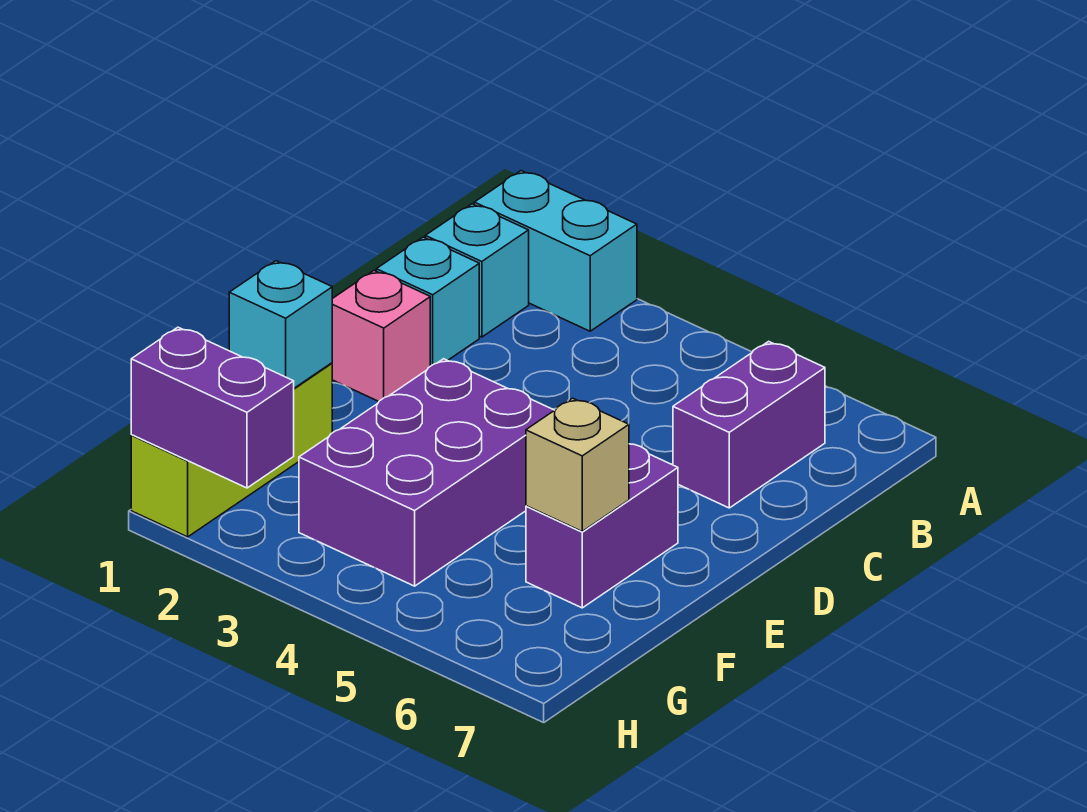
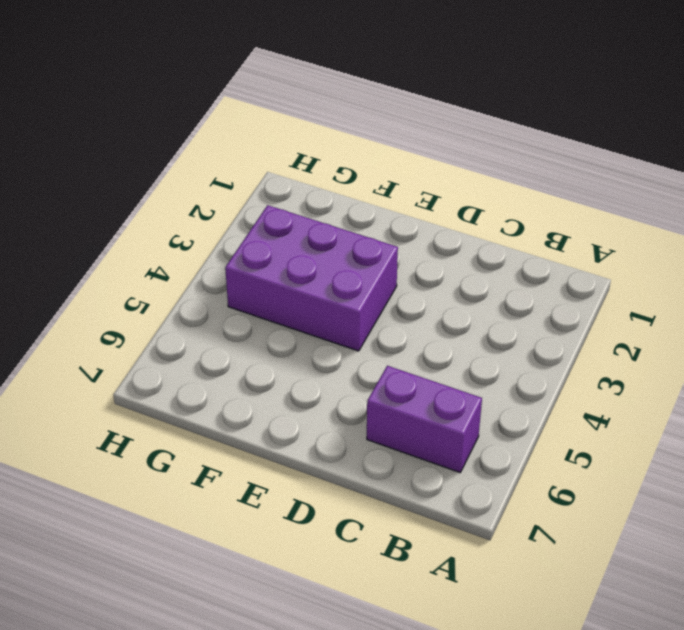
none -> cyan brick A1:A2 level 1
none -> cyan brick B1 level 1

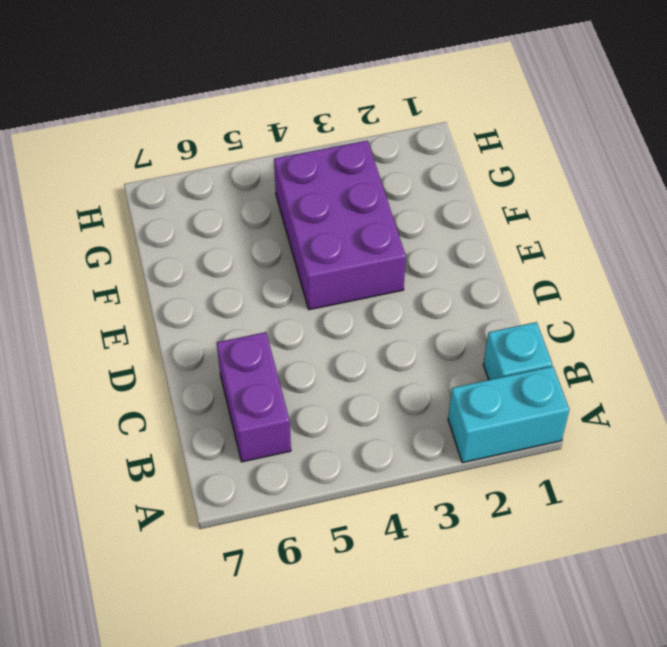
none -> cyan brick C1 level 1
none -> pink brick D1 level 1

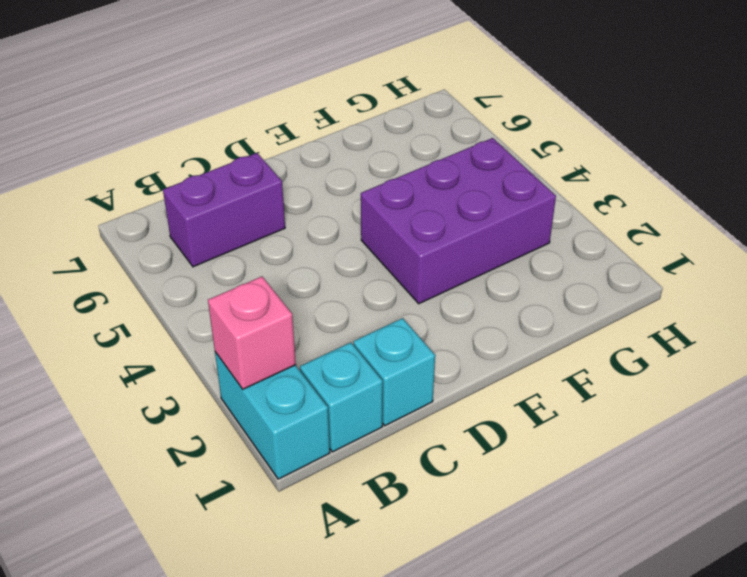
pink brick A2 level 2 -> pink brick D1 level 1
none -> purple brick E6:F6 level 1
none -> lime brick F1:H1 level 1

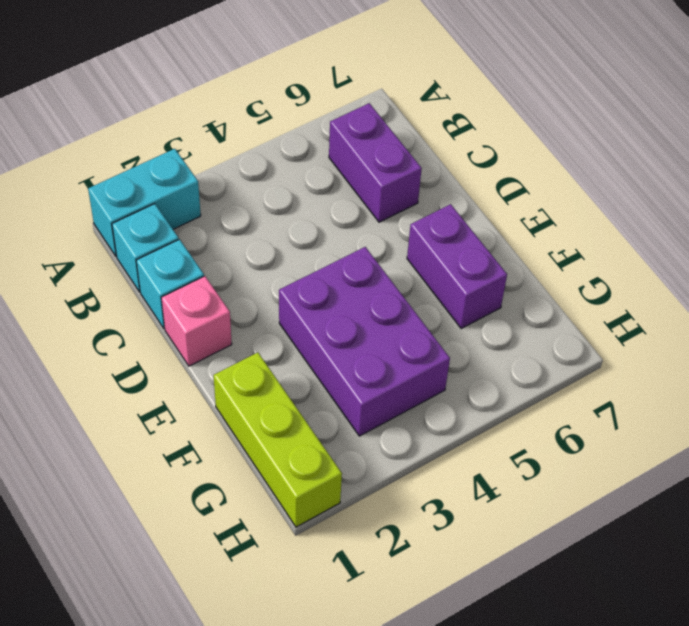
none -> cyan brick F1 level 2
none -> tan brick F6 level 2

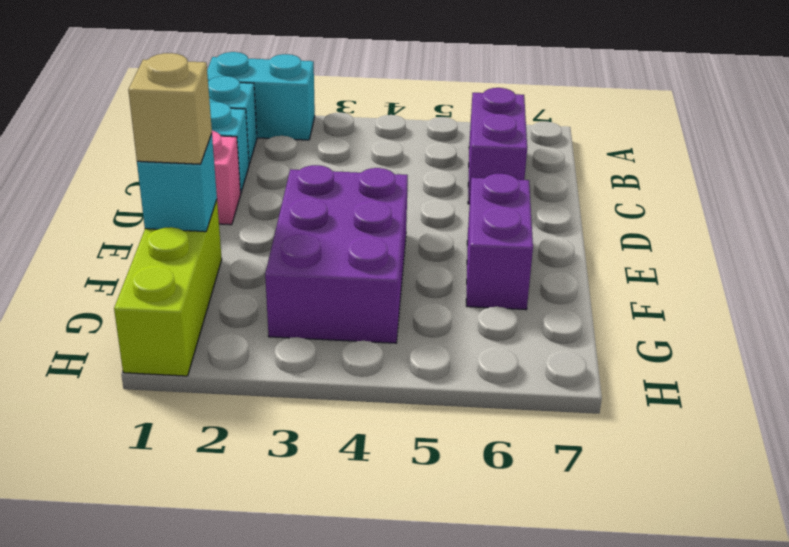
tan brick F1 level 3 -> tan brick F6 level 2
none -> purple brick H1:H2 level 2

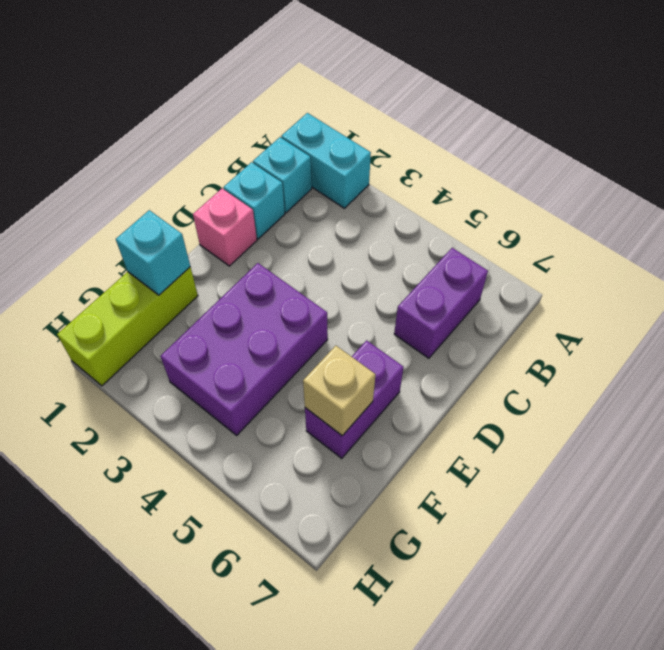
none -> purple brick H1:H2 level 2

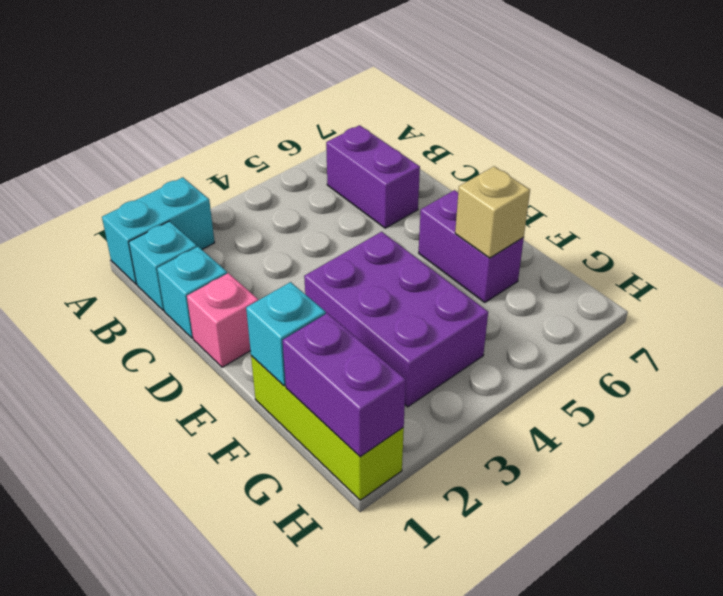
purple brick G1:H1 level 2 -> purple brick H1:H2 level 2

